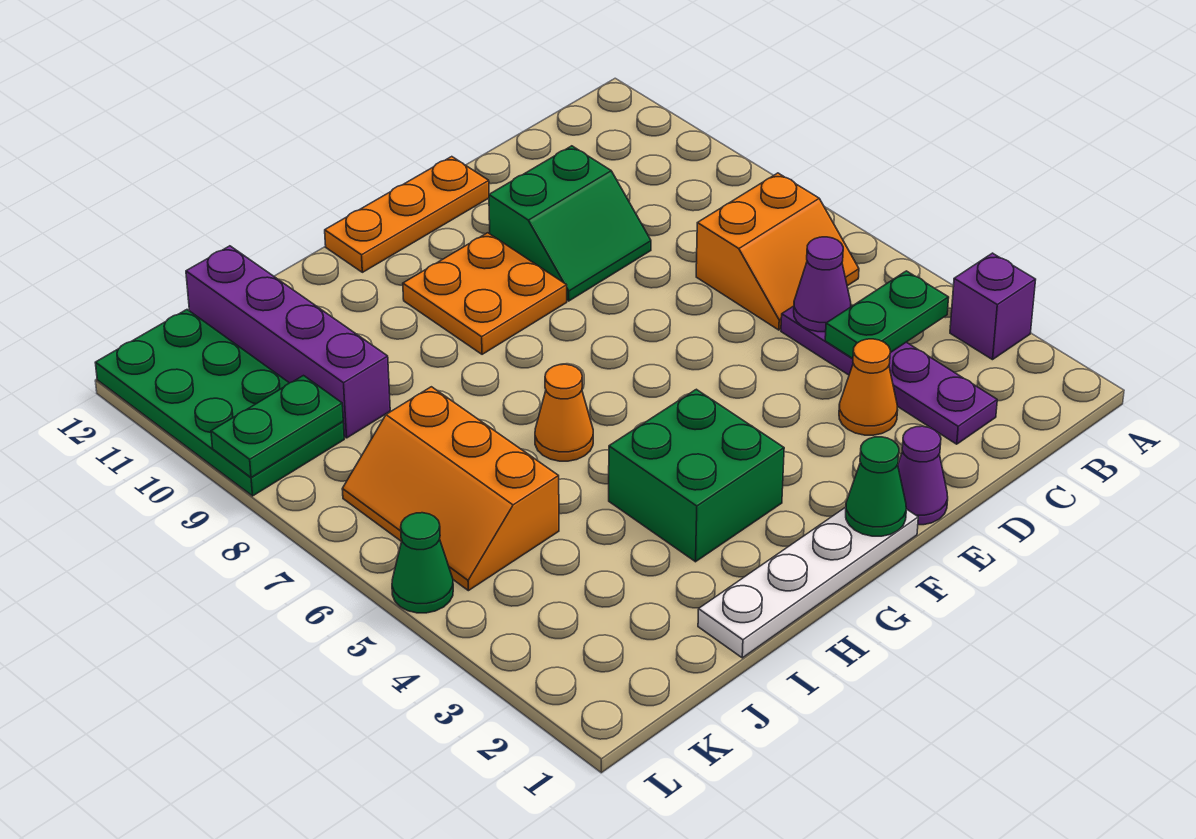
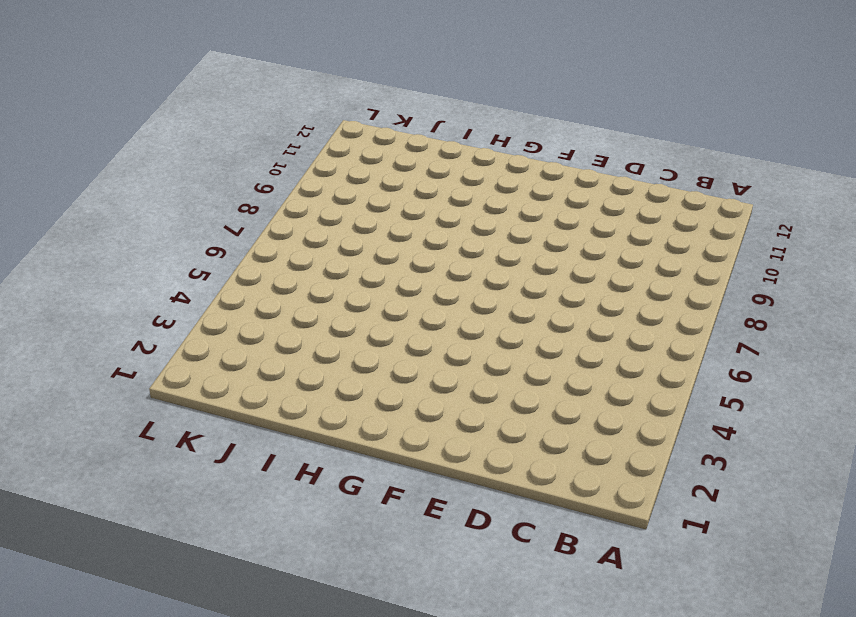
none -> purple brick A3 level 1
none -> orange slope B6:C7 level 1 top 7
none -> purple plate C2:C5 level 1

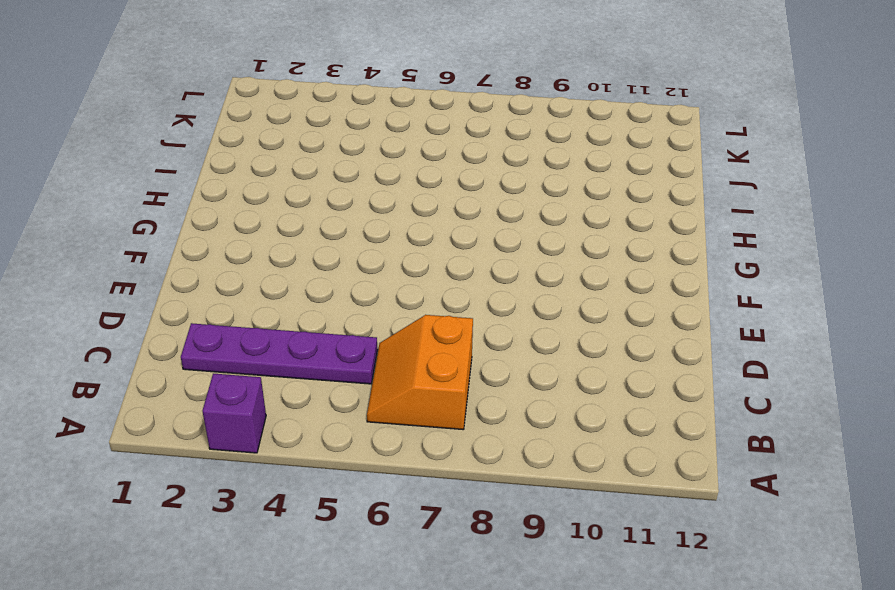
none -> orange cone D3 level 1
none -> green slope D9:E10 level 1 top 10
none -> purple cone E1 level 1

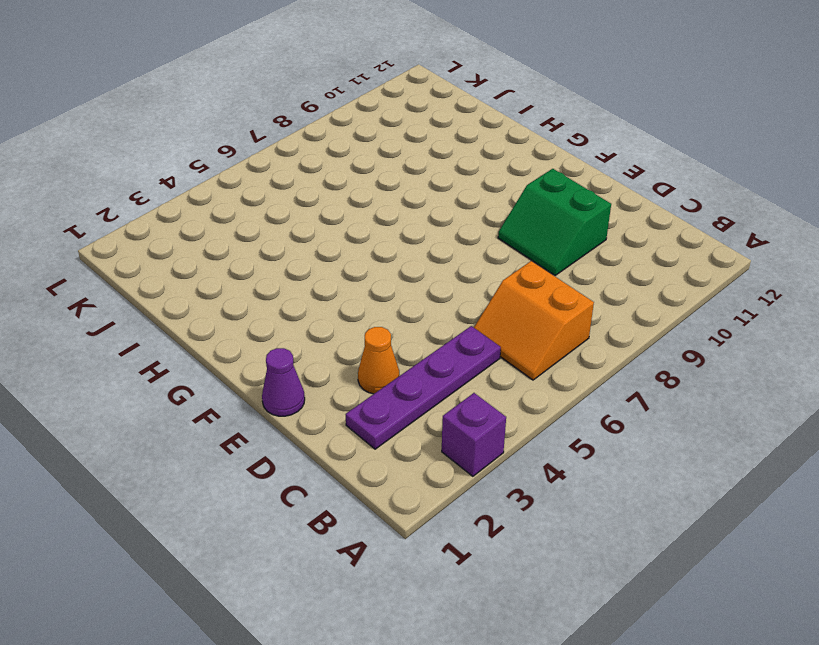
none -> orange plate E12:G12 level 1
none -> white plate F1:I1 level 1
none -> orange plate F9:G10 level 1

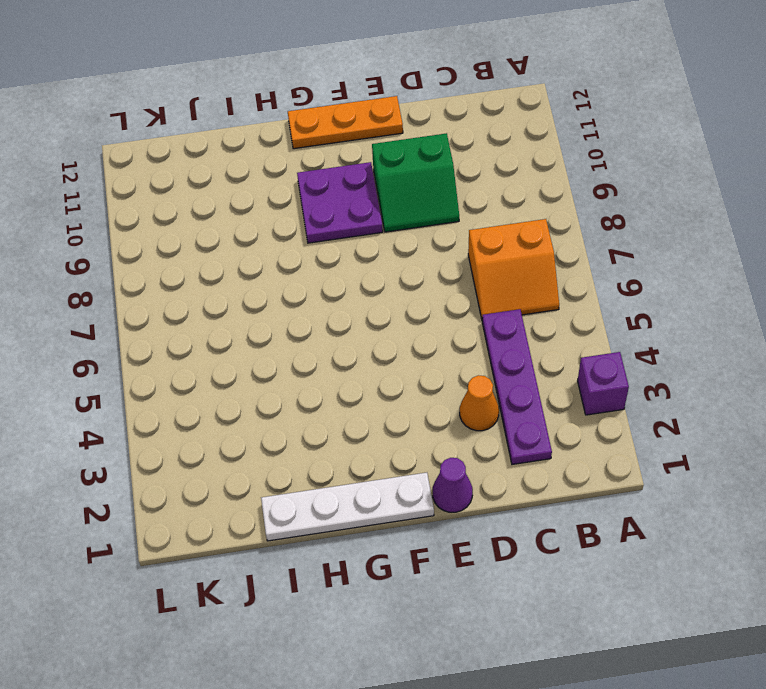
purple plate F9:G10 level 1 -> orange plate F9:G10 level 1
none -> green brick G3:H4 level 1
none -> orange cone H6 level 1
none -> orange slope J5:K7 level 1 top J

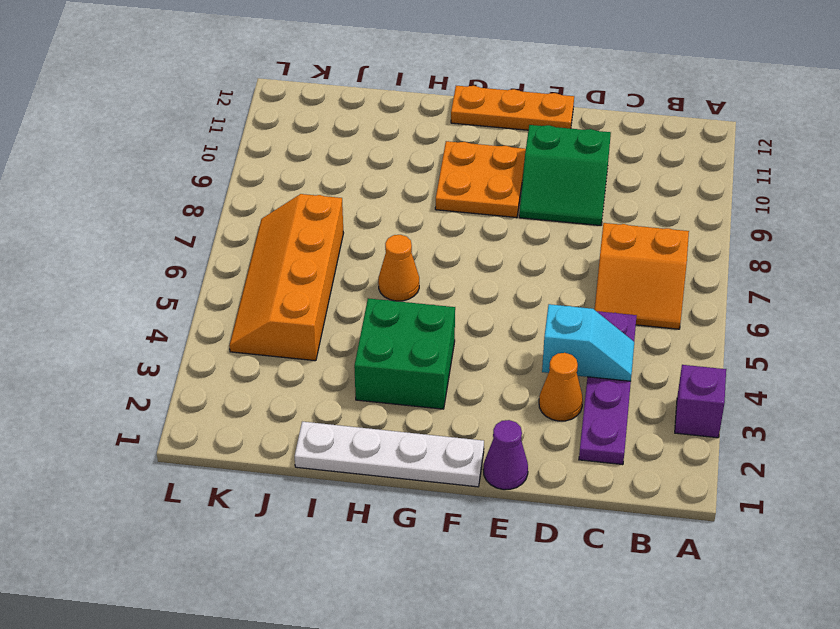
cyan slope C4:D4 level 2 top D -> green plate B4:C4 level 2
orange slope J4:K7 level 1 top J -> orange slope J5:K7 level 1 top J
none -> purple brick J9:J12 level 1
none -> green plate K9:L12 level 1
none -> green cone L5 level 1

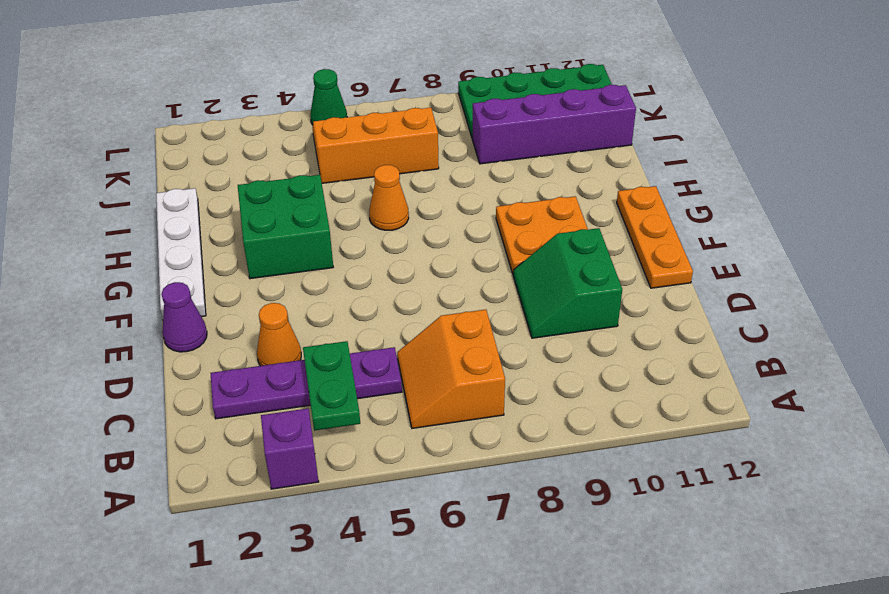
none -> purple cone C5 level 2
none -> green cone F1 level 2
none -> green plate K9:L9 level 2

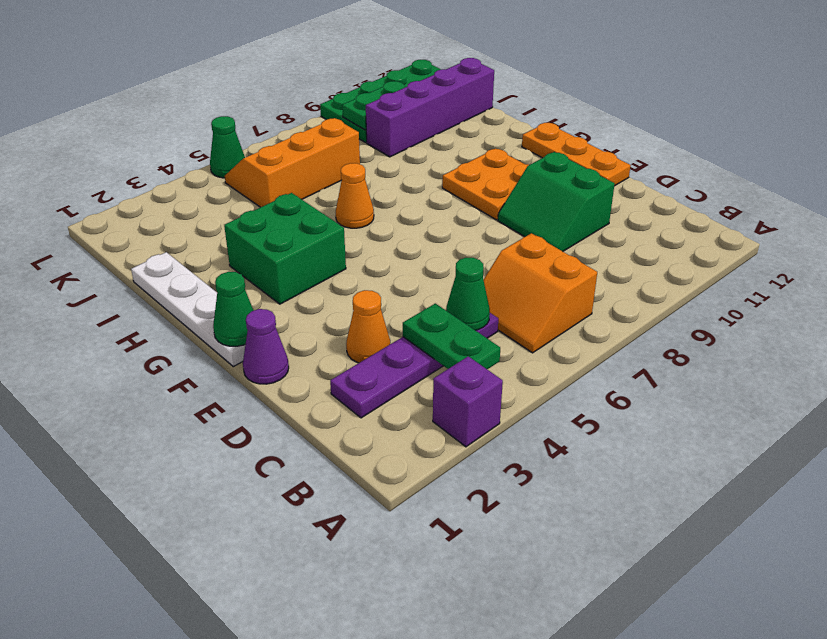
green cone C5 level 2 -> purple cone C5 level 2
green plate K9:K10 level 2 -> green plate K9:L9 level 2

